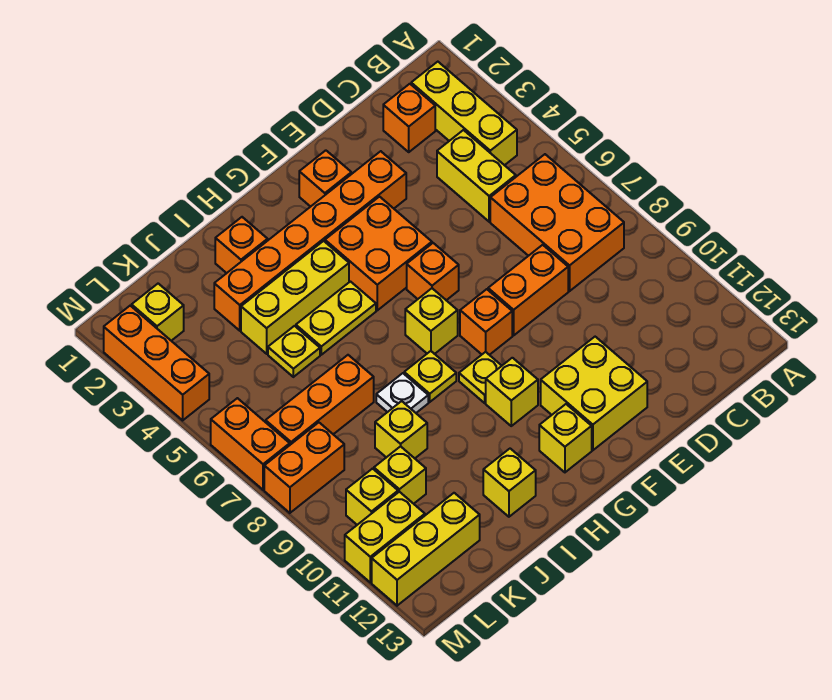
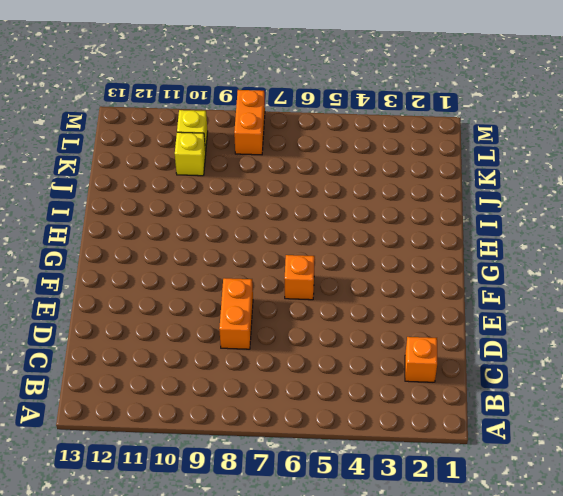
none -> yellow brick B2:B4 level 1
none -> orange brick B6:C8 level 1
none -> yellow brick C4:C5 level 1
none -> orange brick E3:J3 level 1

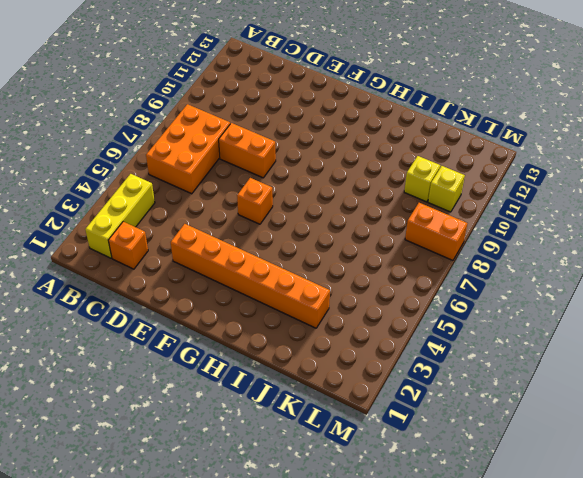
none -> yellow brick C4:C5 level 1
none -> yellow brick E11:F12 level 1
none -> orange brick F2 level 1
none -> orange brick F4:G5 level 1

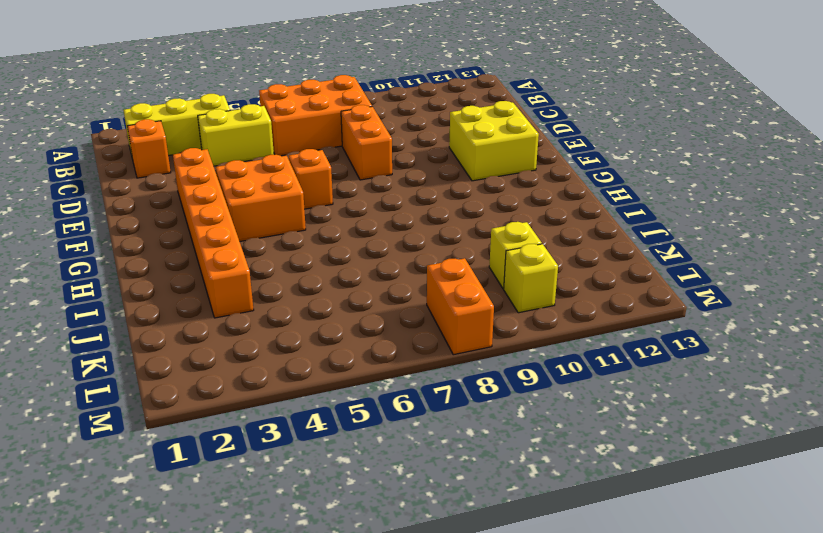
none -> orange brick F2 level 1
none -> orange brick F8 level 1
none -> yellow brick G7 level 1
none -> yellow plate G9 level 1

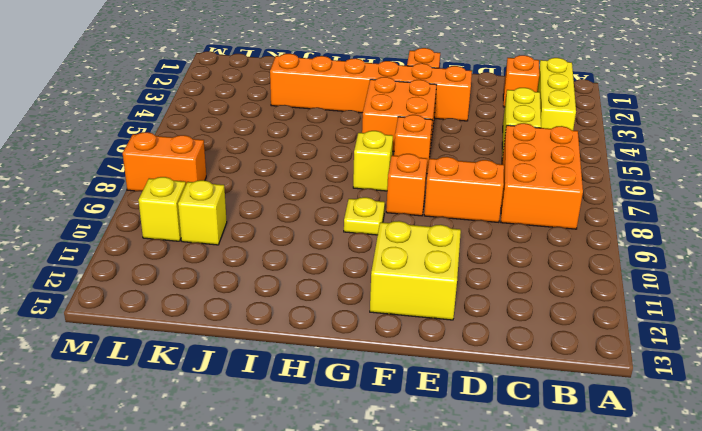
none -> yellow brick G10 level 1
none -> yellow brick G12 level 1
none -> yellow brick H4:J4 level 1
none -> yellow plate H5:I5 level 1

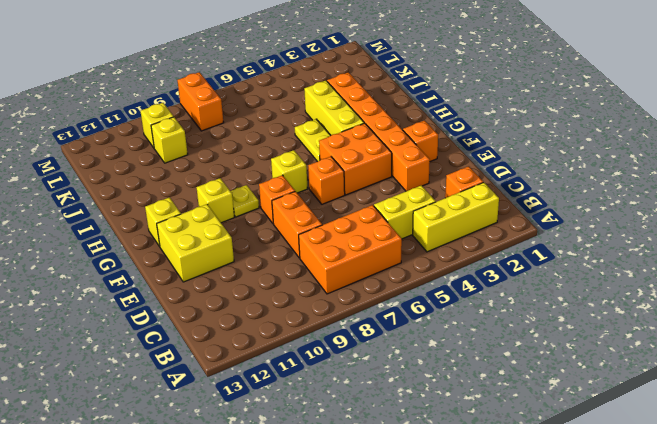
none -> yellow plate H8 level 1
none -> orange brick I2 level 1
none -> white plate I8 level 1
none -> yellow brick I12 level 1

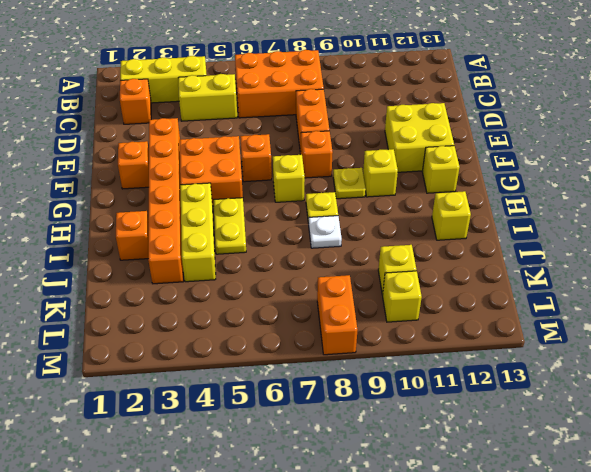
none -> yellow plate J5 level 1
none -> orange brick J7:L7 level 1
none -> yellow brick J9 level 1
none -> yellow brick K12:M12 level 1

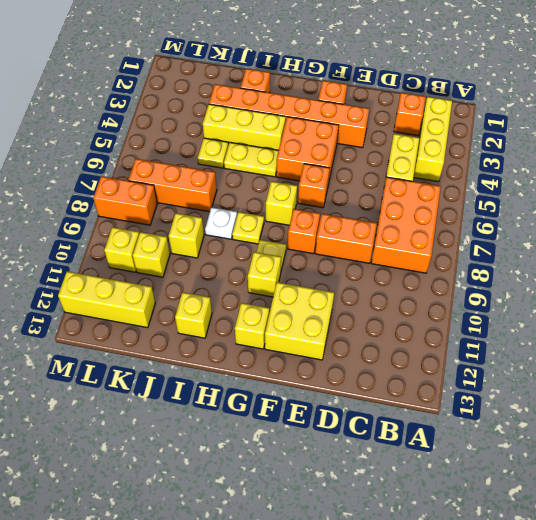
none -> yellow brick L2 level 1
none -> yellow brick L11:M11 level 1
none -> orange brick M2:M4 level 1
none -> orange brick M6:M7 level 1

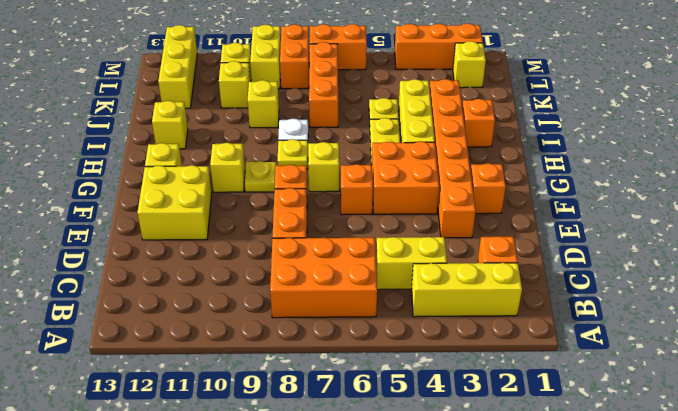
yellow brick L9:M9 level 1 -> yellow brick L11:M11 level 1

